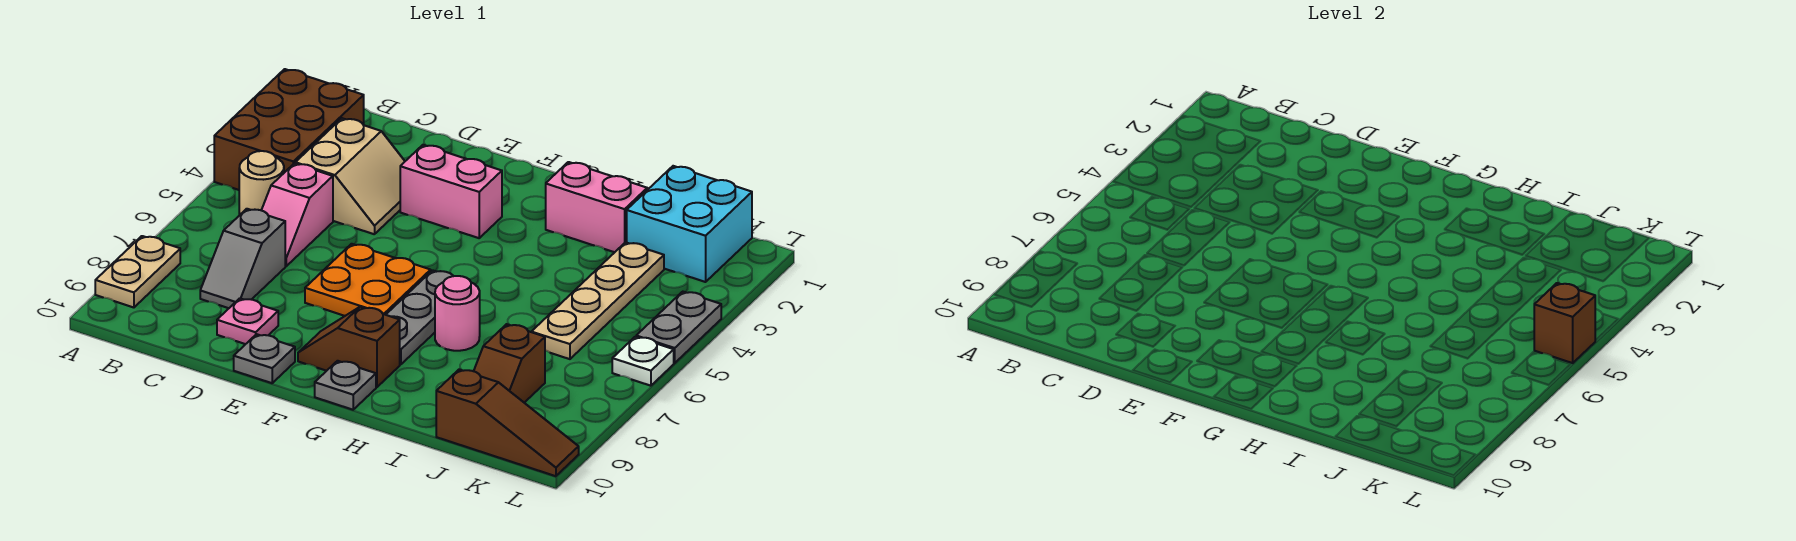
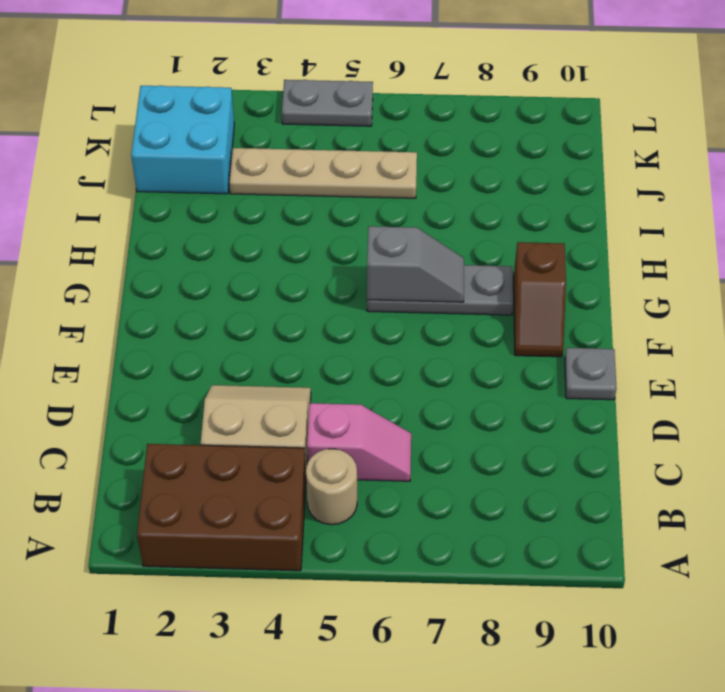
grey slope G6:G7 level 2 top 6 -> grey slope C7:C8 level 1 top 7
none -> tan plate A8:A9 level 1
none -> pink plate D9 level 1
none -> pink brick E3:F3 level 1

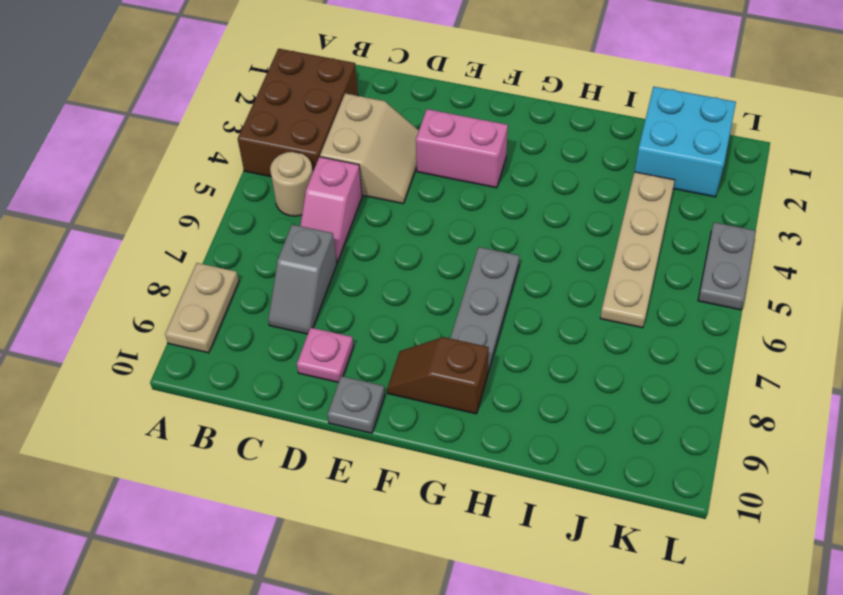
none -> orange plate E6:F7 level 1
none -> grey plate G10 level 1
none -> pink brick H2:I2 level 1

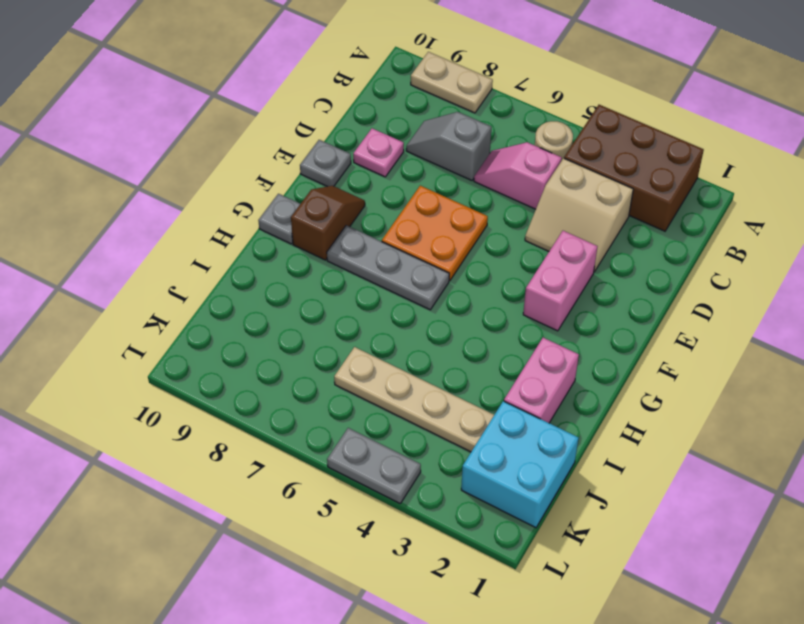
none -> pink round brick H7 level 1
none -> brown slope J8:J9 level 1 top 8
none -> brown slope J10:L10 level 1 top J

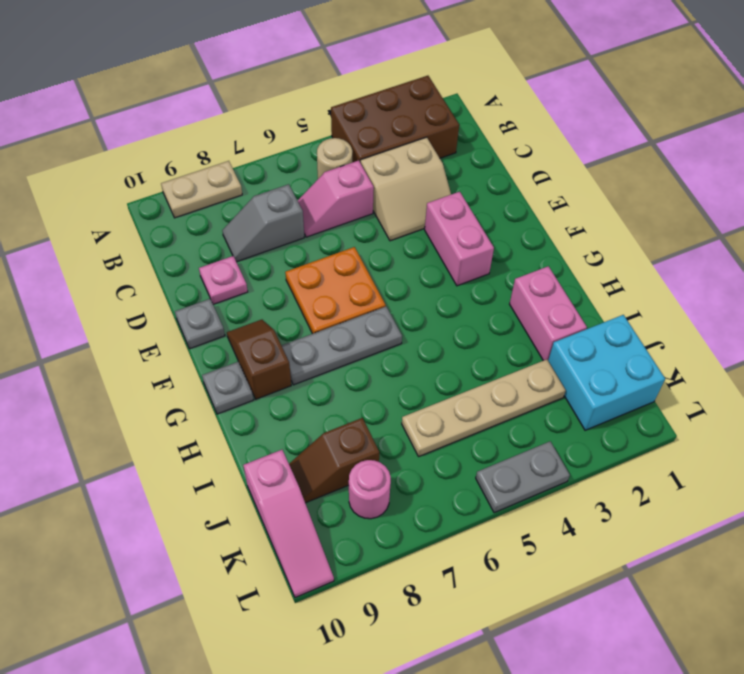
pink slope J10:L10 level 1 top J -> brown slope J10:L10 level 1 top J
pink round brick K8 level 1 -> pink round brick H7 level 1
none -> white plate L6 level 1
none -> brown brick L5 level 2

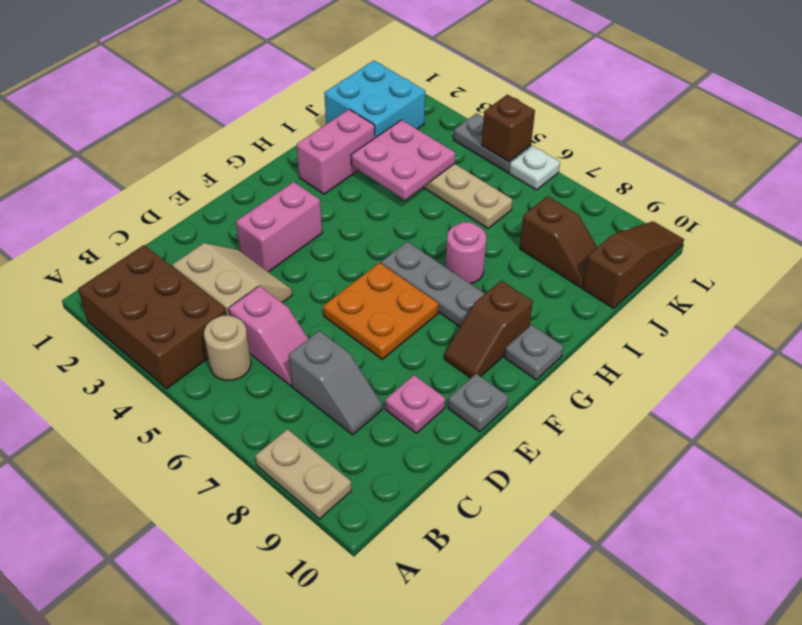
pink plate I3:J4 level 2 -> none

